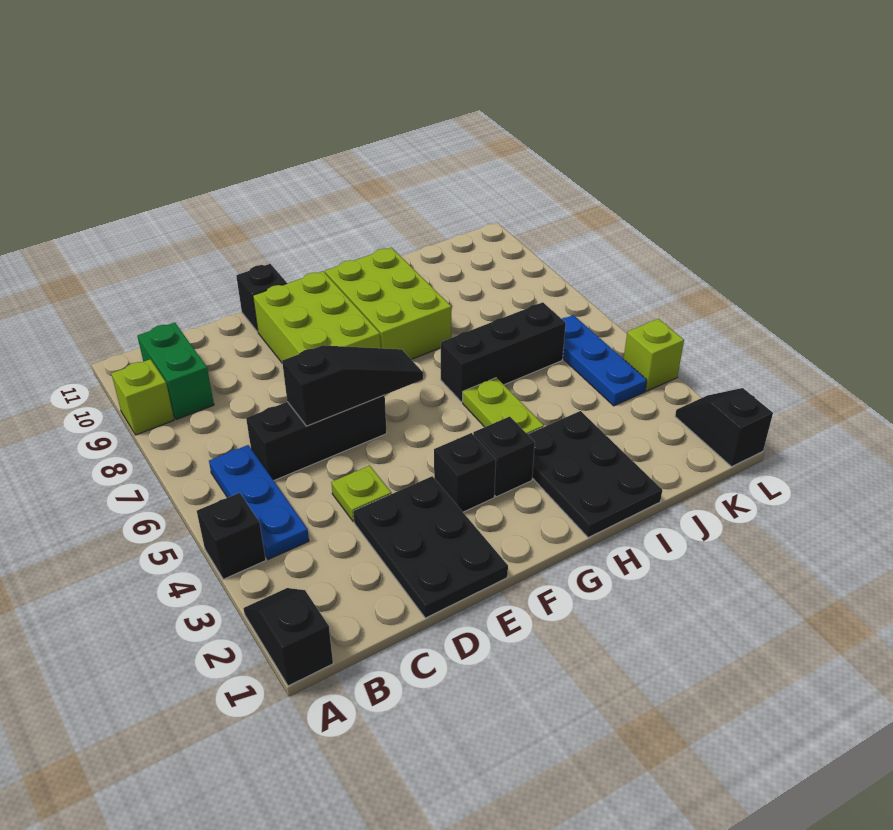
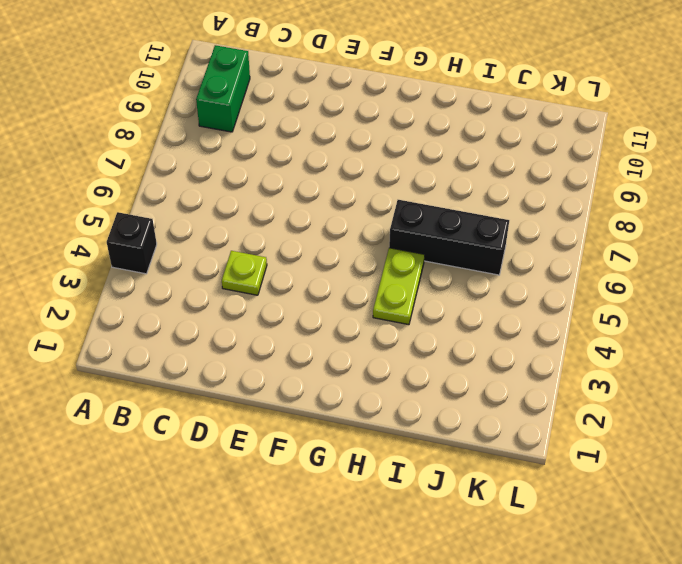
none -> black slope A1:A2 level 1 top 1
none -> lime brick A9 level 1
none -> blue plate B4:B6 level 1

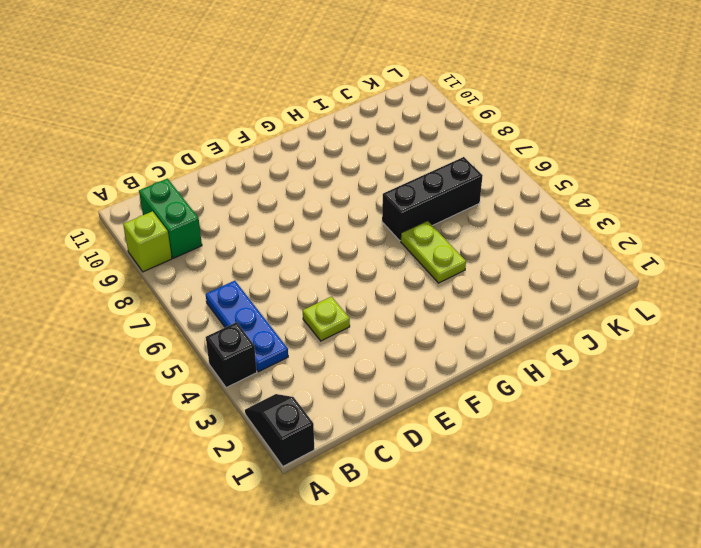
none -> black brick C6:E6 level 1
none -> black plate D1:E3 level 1
none -> lime brick E8:F10 level 1

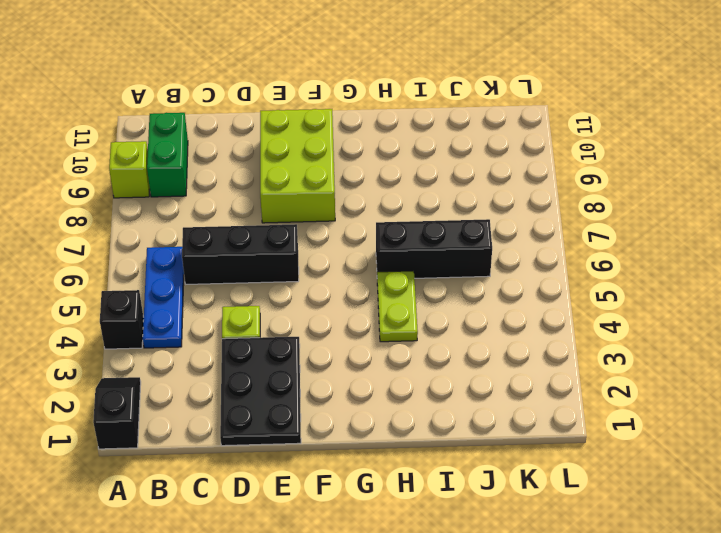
none -> black brick E11 level 1
none -> black brick F3 level 1
none -> black brick G3 level 1

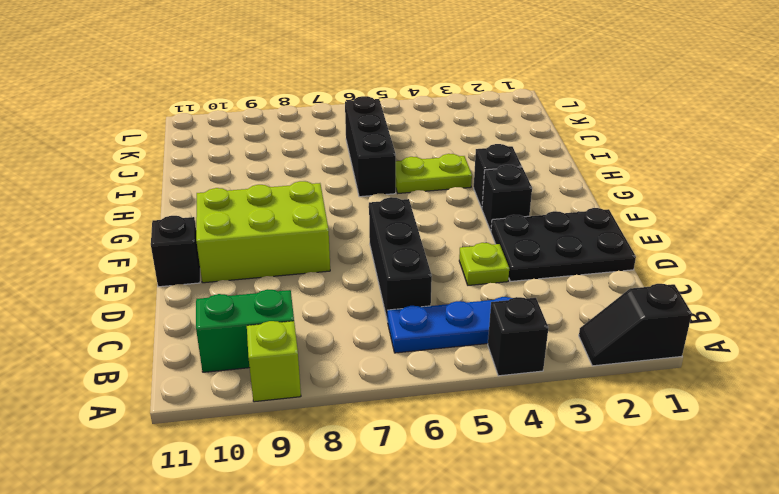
none -> lime brick G8:H10 level 1
none -> black plate H1:I3 level 1
none -> blue plate K4:K6 level 1

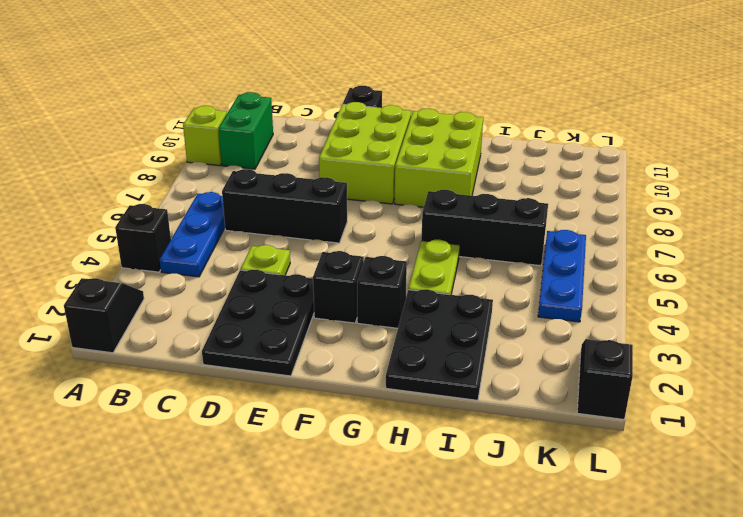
none -> lime brick L4 level 1
none -> black slope D6:F6 level 2 top D

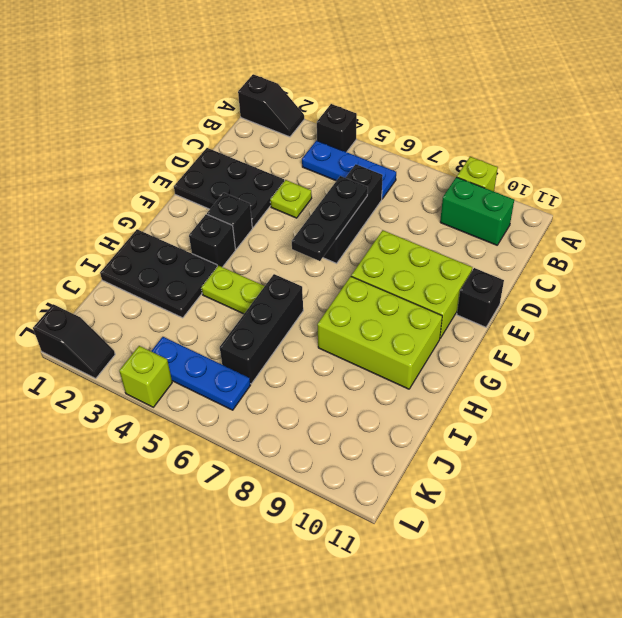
black plate D6:F6 level 2 -> black slope D6:F6 level 2 top D

